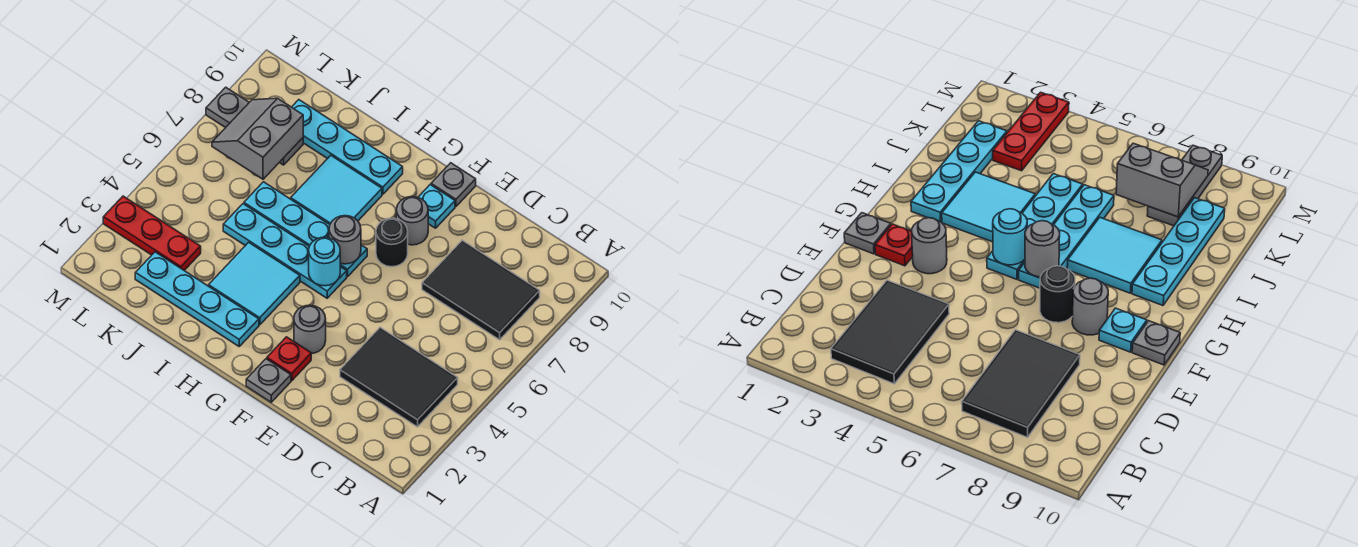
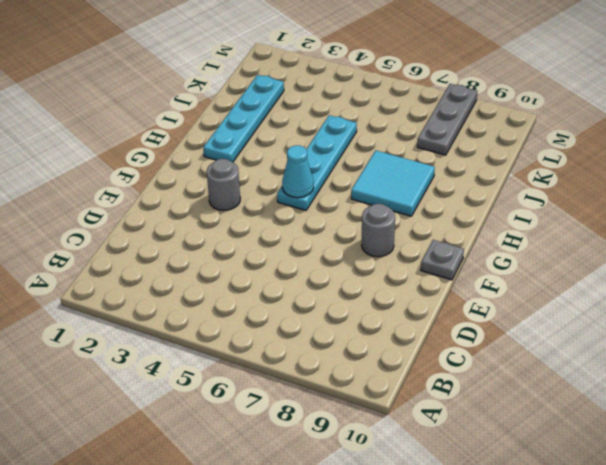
cyan cone G5 level 2 -> cyan round brick G5 level 2
none -> black tile B3:D4 level 1
none -> black tile B7:D8 level 1
none -> grey plate F1 level 1

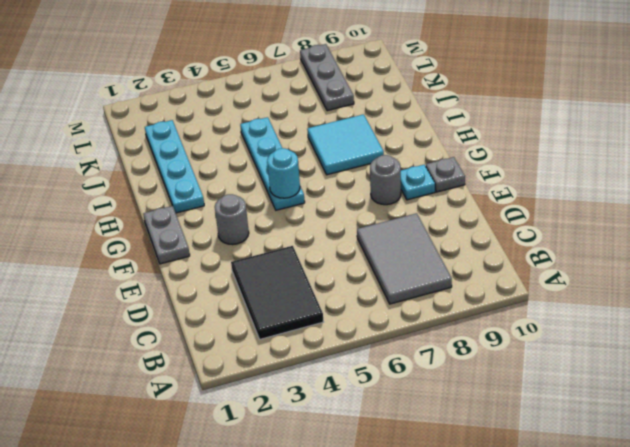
grey tile B7:D8 level 1 -> black tile B7:D8 level 1
grey plate F1:G1 level 1 -> grey plate F1 level 1
none -> red plate F2 level 1
none -> black round brick F7 level 1
none -> cyan plate G6:J6 level 1

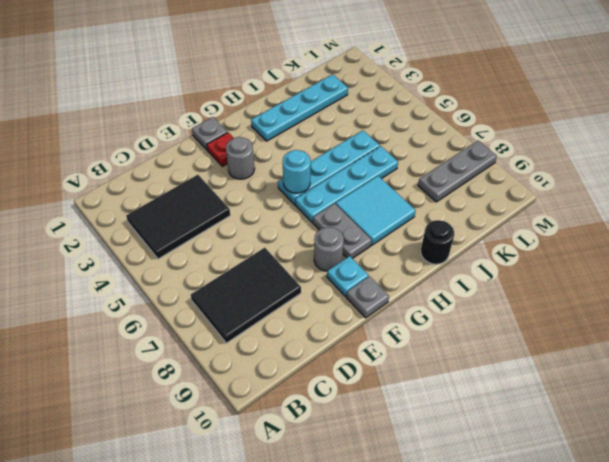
grey plate G7:G8 level 1 -> none
black round brick I10 level 1 -> black round brick F7 level 1
none -> cyan tile H3:I4 level 1
none -> cyan plate H9:K9 level 1
none -> red plate K3:M3 level 1

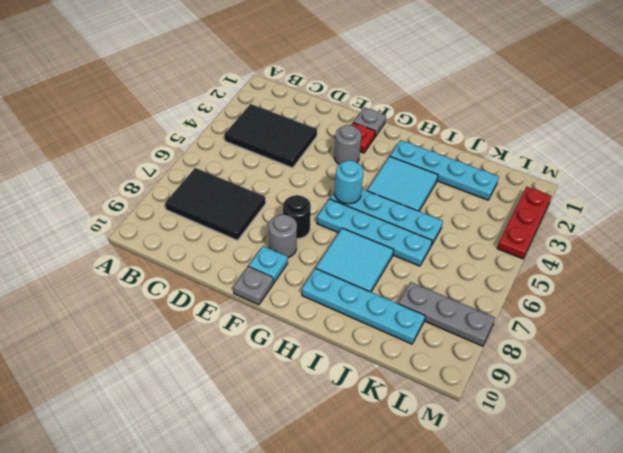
red plate M2:M4 level 1 -> red plate K3:M3 level 1
none -> grey round brick G6 level 2
none -> grey slope K7:L8 level 2 top K

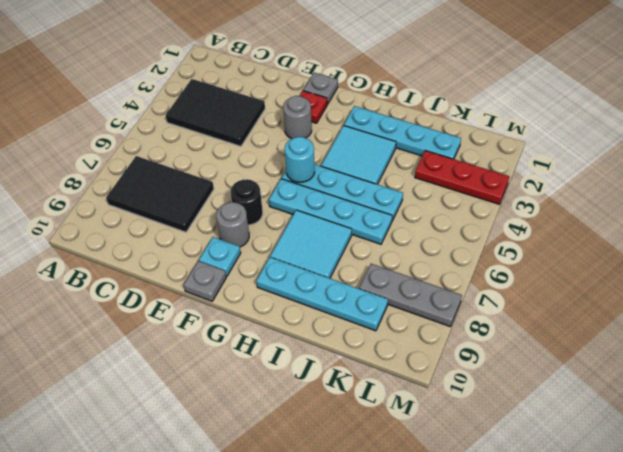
none -> grey round brick G6 level 2
none -> grey slope K7:L8 level 2 top K

